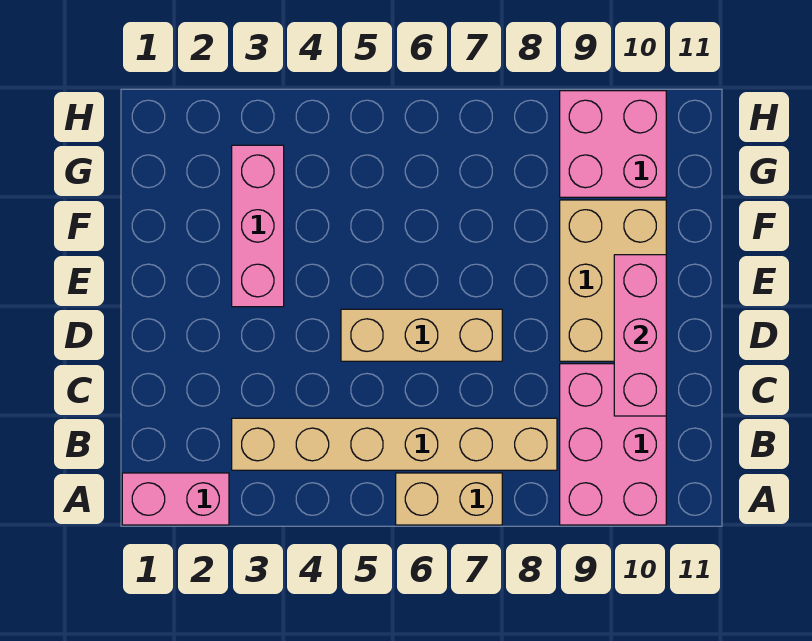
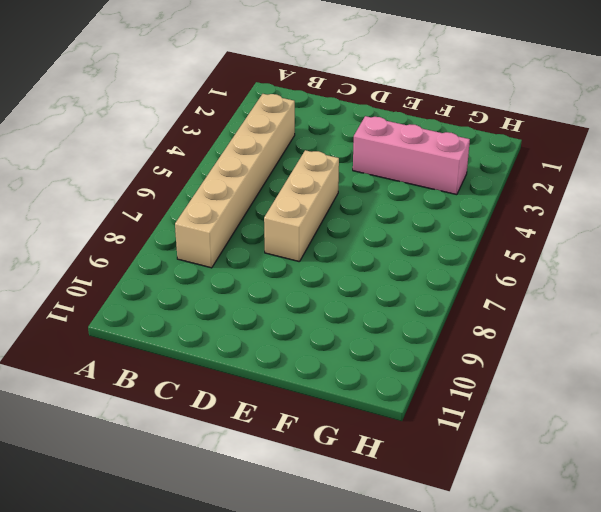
none -> pink brick A1:A2 level 1
none -> tan brick A6:A7 level 1

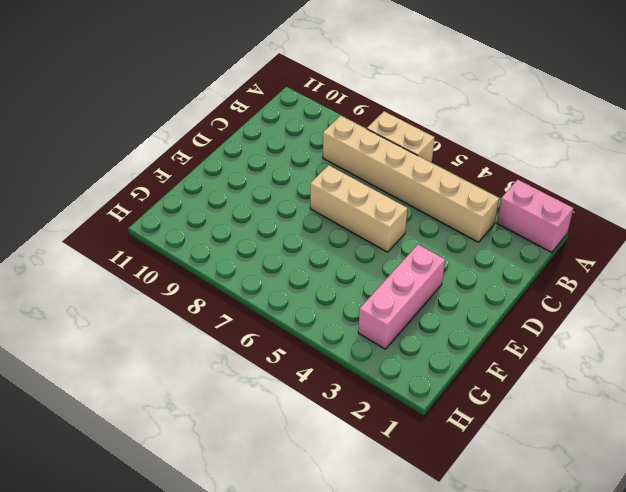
none -> pink brick A9:C10 level 1
none -> tan brick D9:F10 level 1

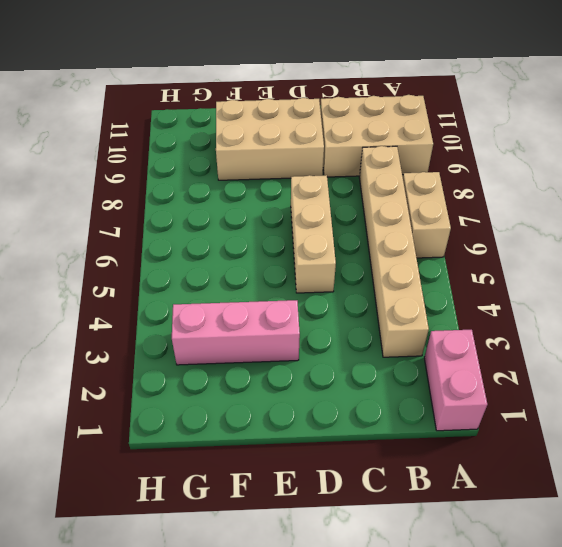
tan brick A9:C10 level 1 -> pink brick A9:C10 level 1
none -> pink brick G9:H10 level 1
none -> pink brick C10:E10 level 2

